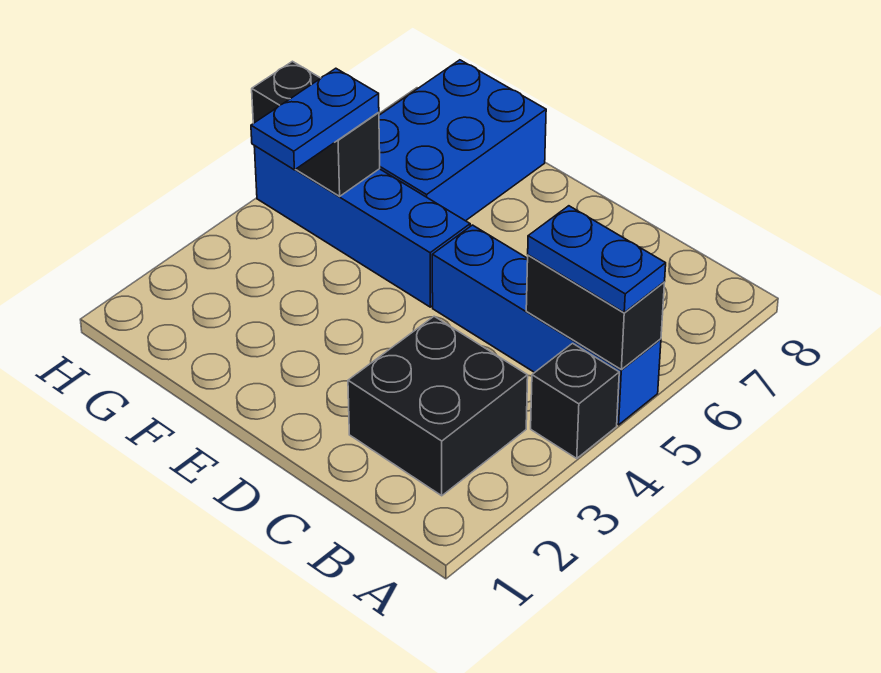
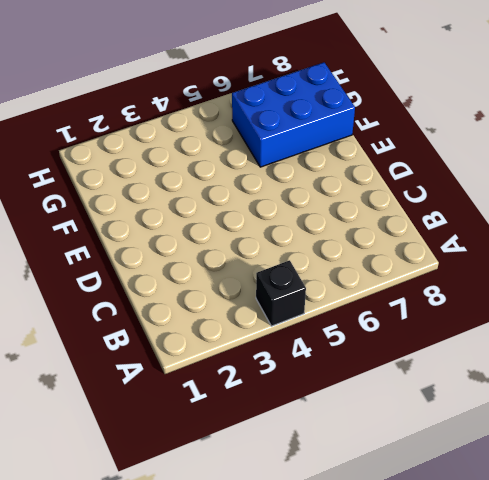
none -> blue brick A5:D5 level 1
none -> black brick B2:C3 level 1

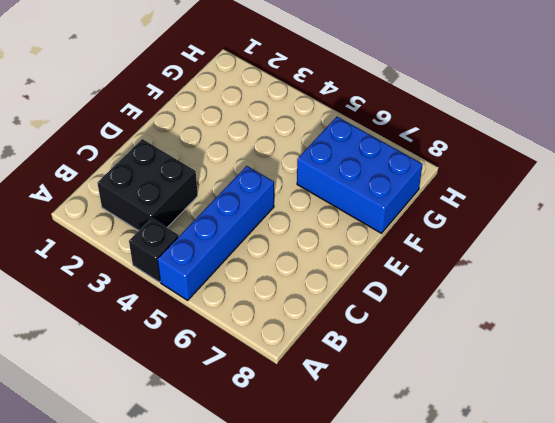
none -> blue brick E5:H5 level 1
none -> black brick A5:B5 level 2

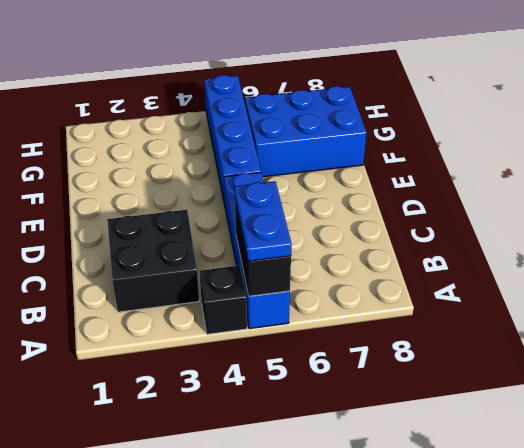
none -> black brick G5:H5 level 2
none -> blue plate G4:G5 level 3

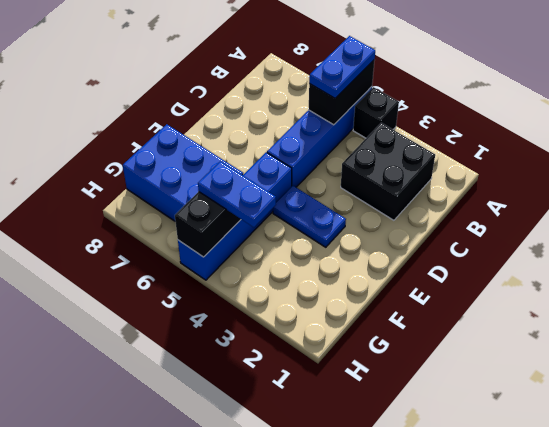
blue plate E3:E4 level 1 -> none

